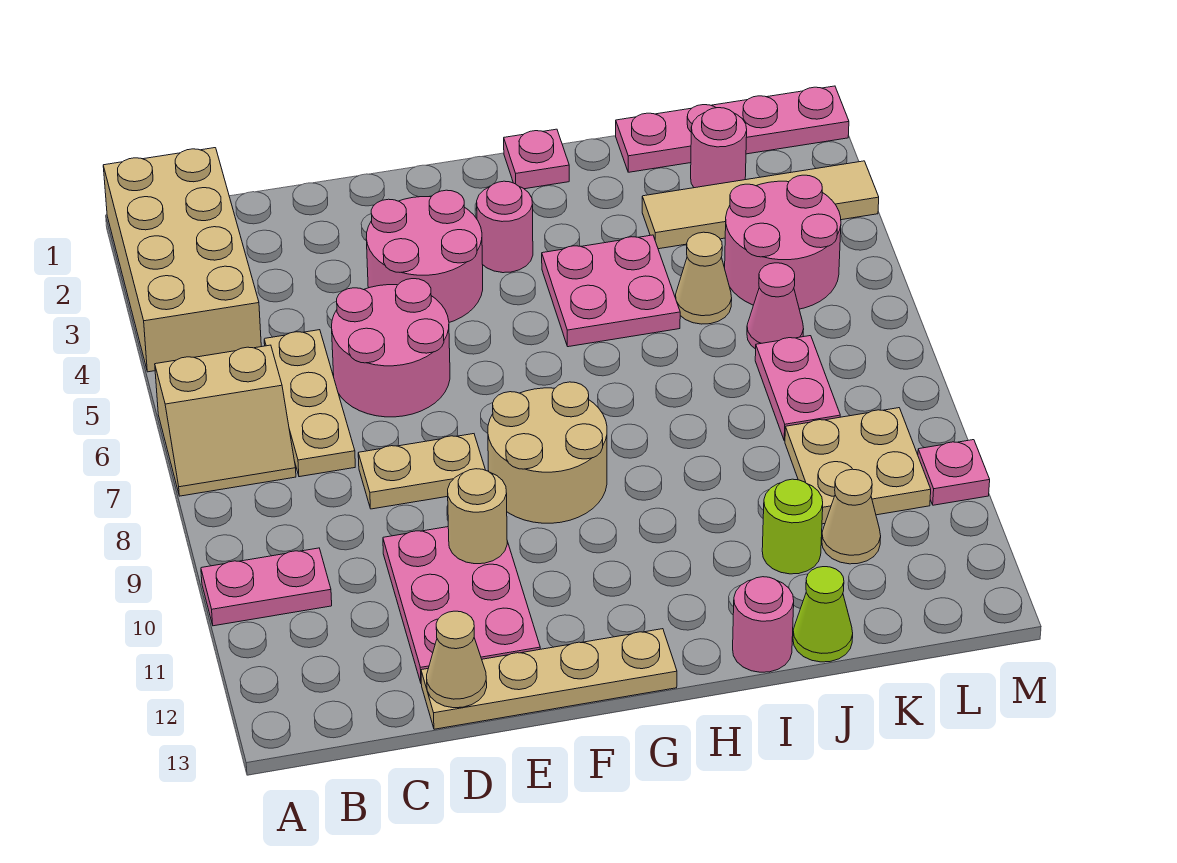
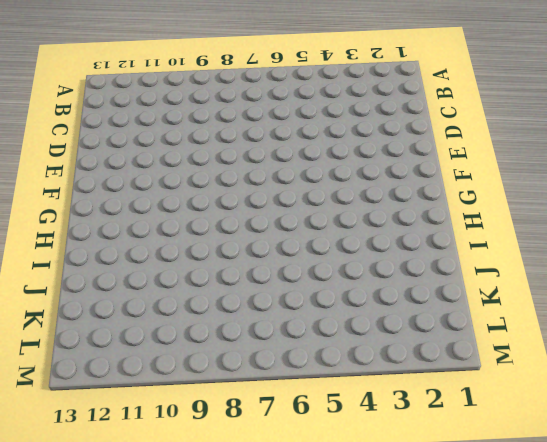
none -> tan brick A1:B4 level 1
none -> tan slope A6:B7 level 1 top 6
none -> pink plate A10:B10 level 1

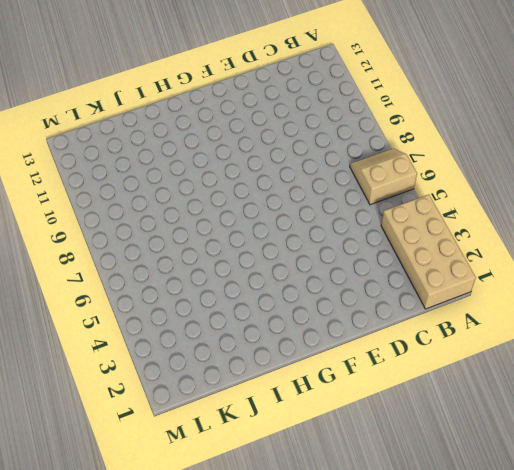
none -> pink plate A10:B10 level 1
none -> tan plate C5:C7 level 1
none -> pink round brick D5:E6 level 1

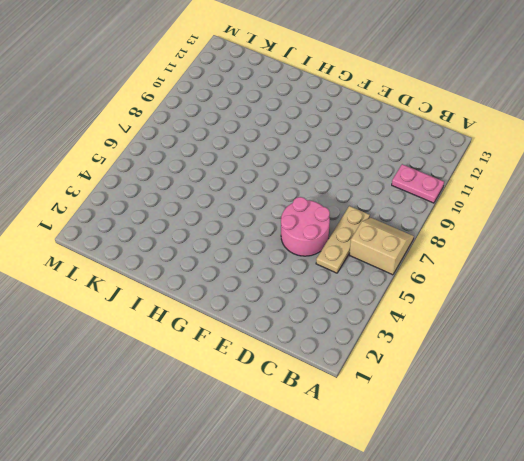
none -> tan brick A1:B4 level 1
none -> tan plate D8:E8 level 1
none -> pink plate D10:E12 level 1

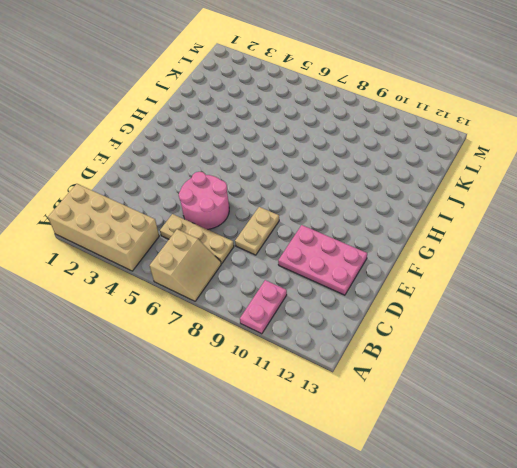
none -> tan plate D13:G13 level 1
none -> pink round brick E3:F4 level 1
none -> tan round brick F8:G9 level 1

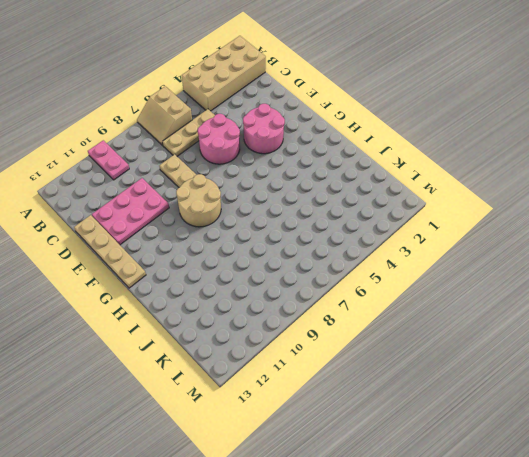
none -> pink round brick G3 level 1
none -> pink plate H1 level 1
none -> pink plate H4:I5 level 1

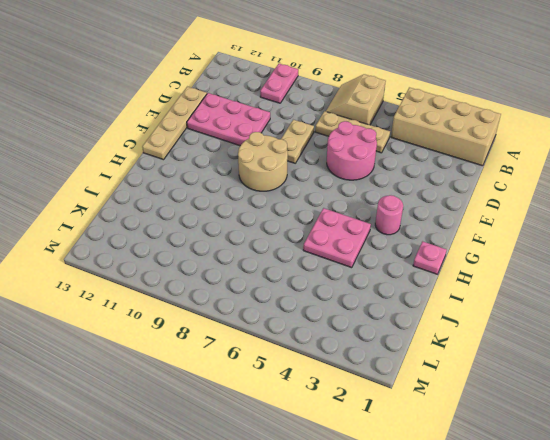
none -> pink round brick E3:F4 level 1
none -> pink round brick I13 level 1
none -> pink plate J1:M1 level 1

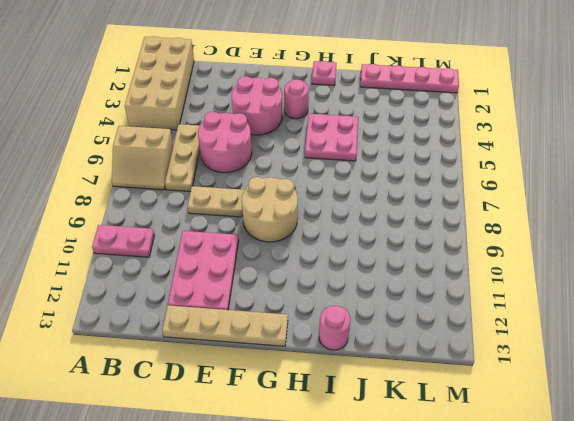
none -> tan tile J3:M3 level 1
none -> tan cone J5 level 1
none -> lime round brick J11 level 1

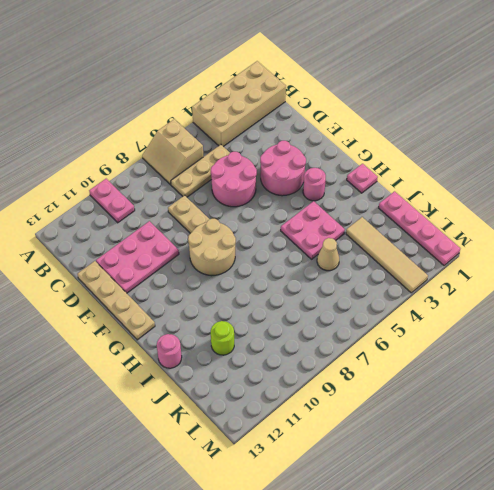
none -> lime cone J13 level 1
none -> pink round brick K2 level 1
none -> pink round brick K4:L5 level 1

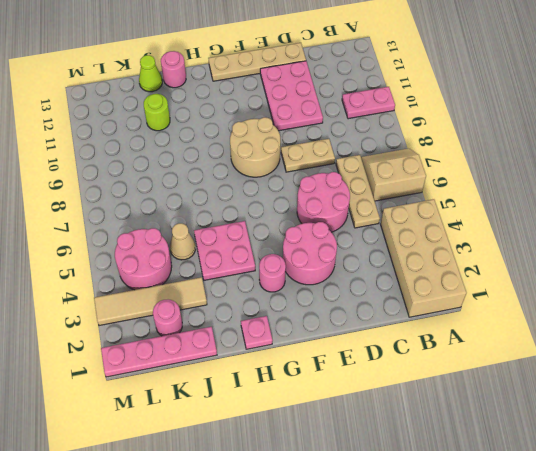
none -> pink cone K6 level 1
none -> pink plate K7:K8 level 1
none -> tan plate K9:L10 level 1

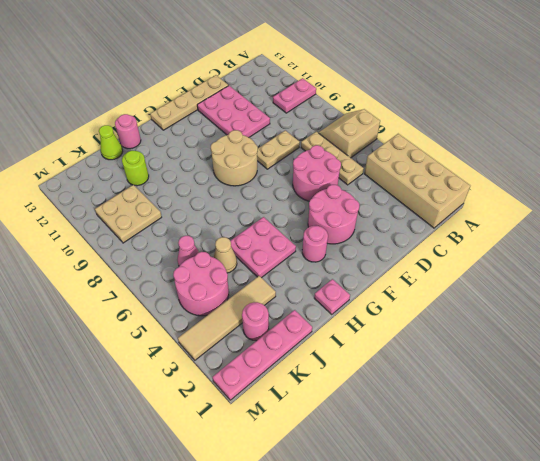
none -> pink plate K7:K8 level 1
none -> tan cone K11 level 1
none -> pink plate M10 level 1

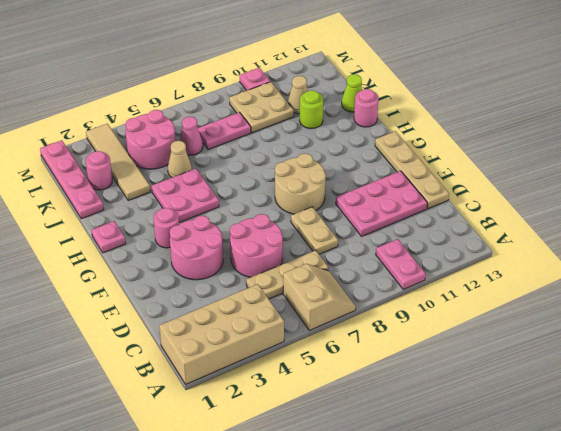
none -> tan cone D13 level 2
none -> tan round brick E10 level 2

